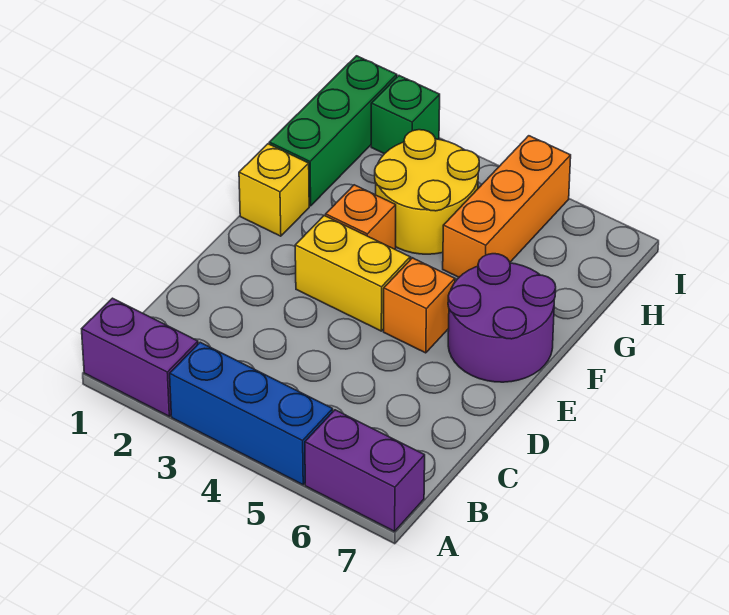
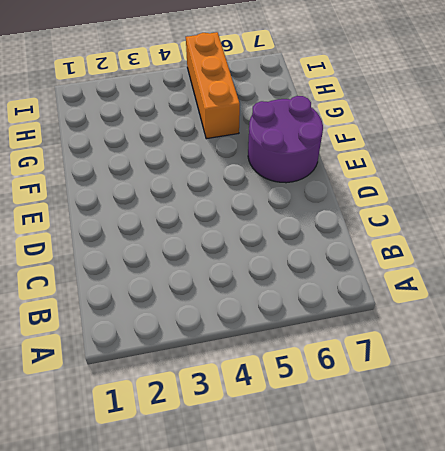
none -> purple brick A1:A2 level 1
none -> blue brick A3:A5 level 1
none -> purple brick A6:A7 level 1

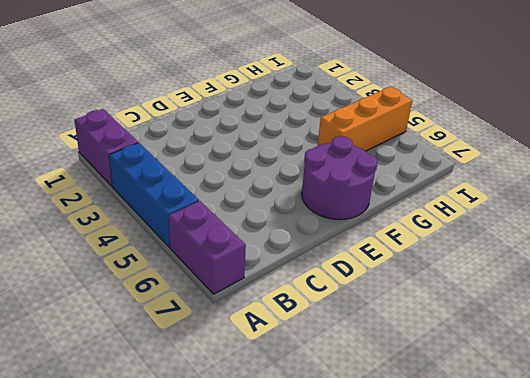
none -> yellow brick E3:E4 level 1
none -> orange brick E5 level 1
none -> yellow brick F1 level 1

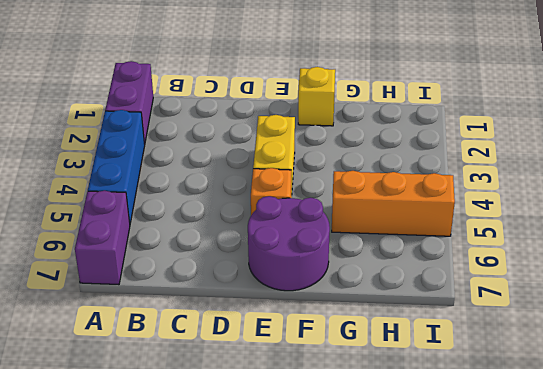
none -> orange brick F3 level 1
none -> green brick G1:I1 level 1
none -> yellow round brick G3:H4 level 1

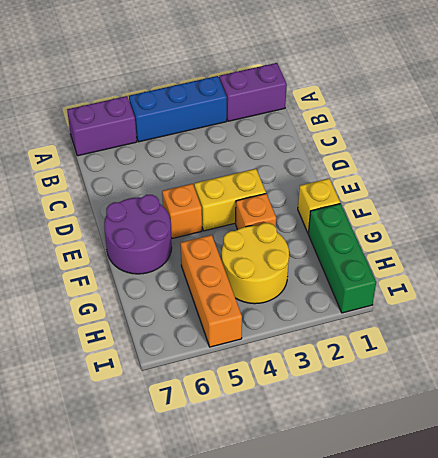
none -> green brick I2 level 1

